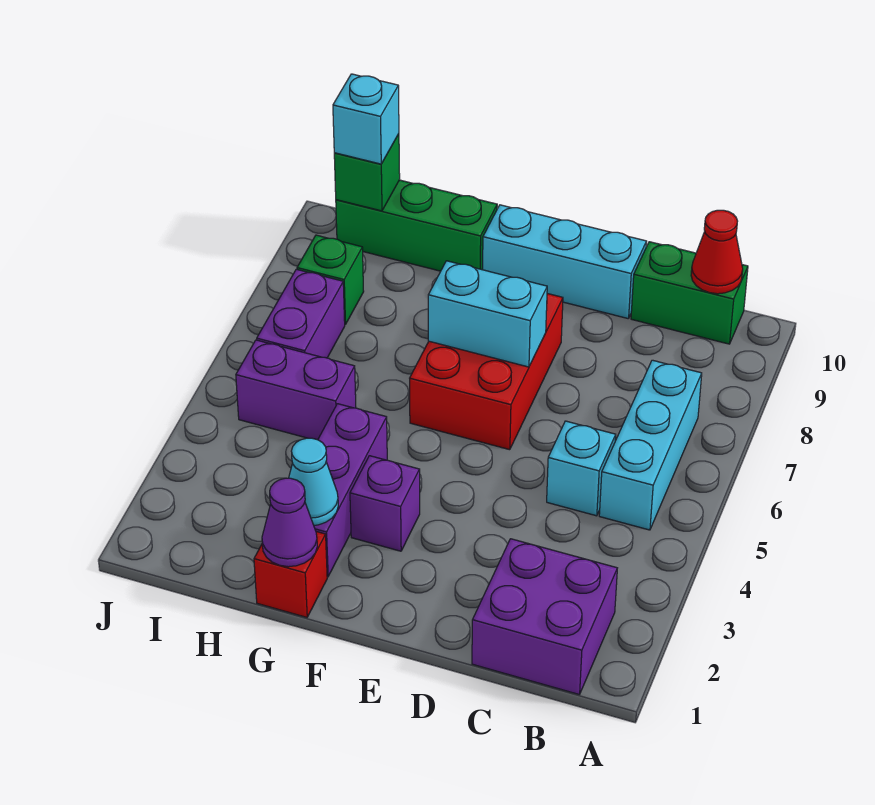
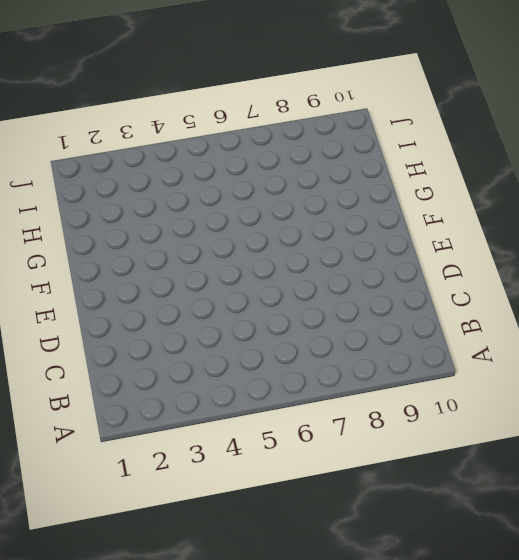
none -> purple brick B1:C2 level 1
none -> cyan brick B5:B7 level 1
none -> green brick B10:C10 level 1

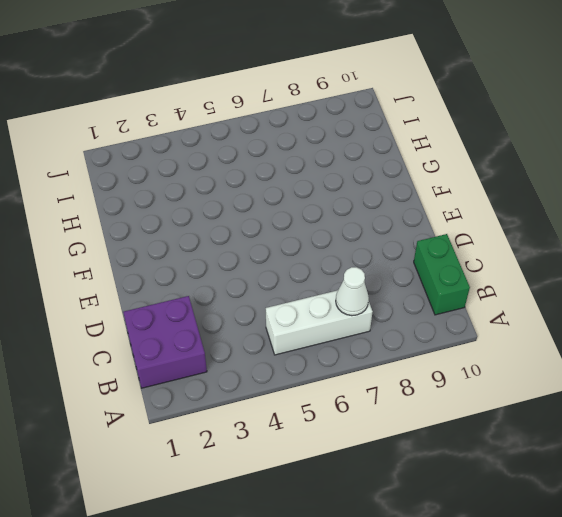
white brick B5:B7 level 1 -> cyan brick B5:B7 level 1
white cone B7 level 2 -> none
none -> cyan brick C5 level 1
none -> cyan brick D10:F10 level 1
none -> red brick E6:F8 level 1

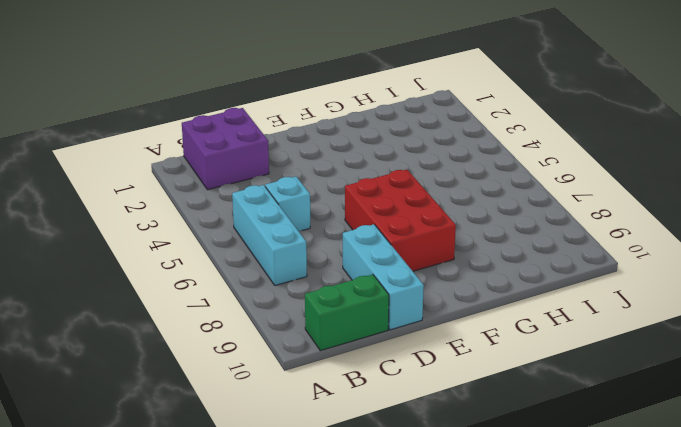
cyan brick D8:D10 level 1 -> cyan brick D10:F10 level 1
none -> purple brick F3 level 1
none -> red brick G1 level 1
none -> purple brick G2:G4 level 1

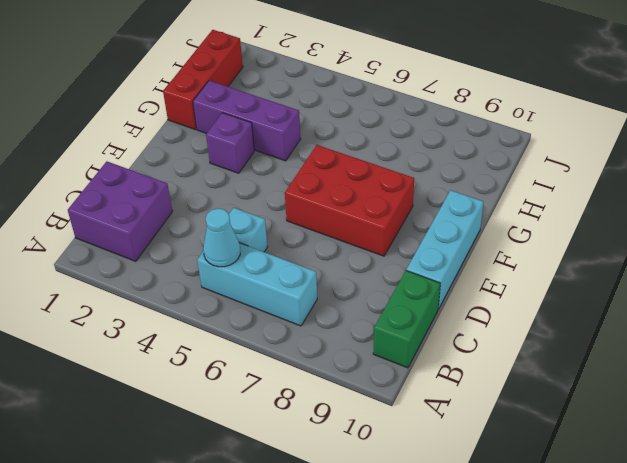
cyan cone B5 level 2 -> cyan cone G2 level 2
red brick G1:I1 level 1 -> red brick G1 level 1
none -> green brick G10:I10 level 1
none -> purple brick H5:I5 level 1
none -> purple brick I6:I7 level 1

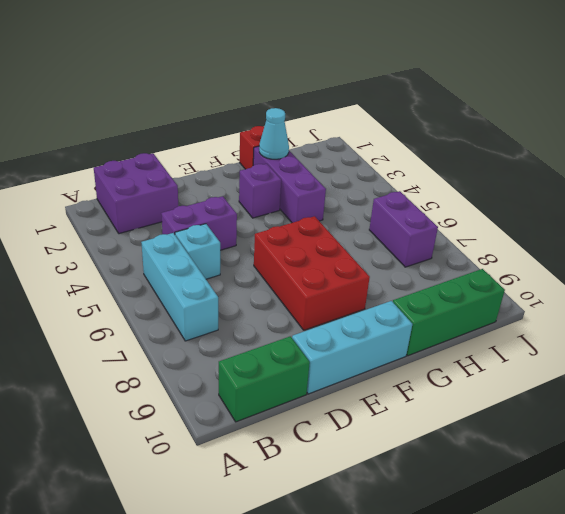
purple brick C4:D4 level 1 -> purple brick H5:I5 level 1
none -> green brick I8 level 1
none -> red cone B10 level 2
none -> cyan brick E7:F7 level 2

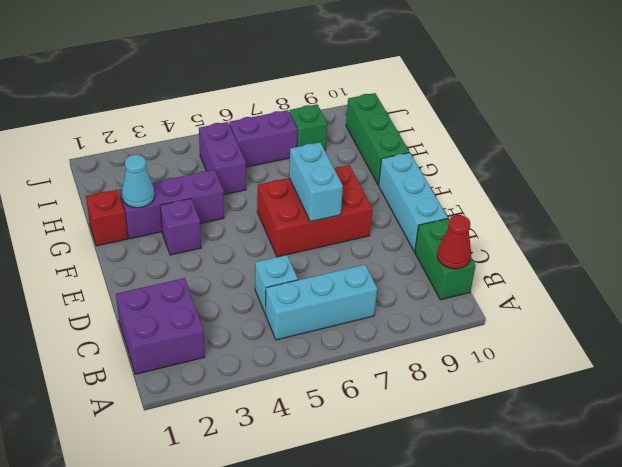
none -> purple cone G1 level 2
none -> green brick I10 level 2
none -> cyan brick I10 level 3

